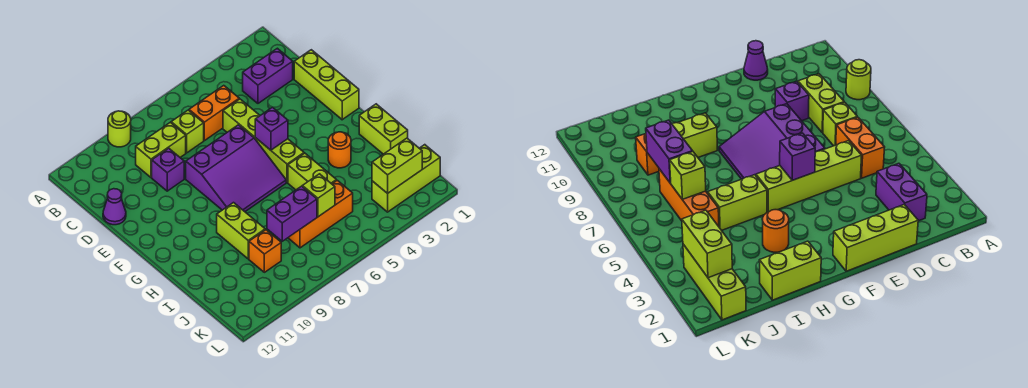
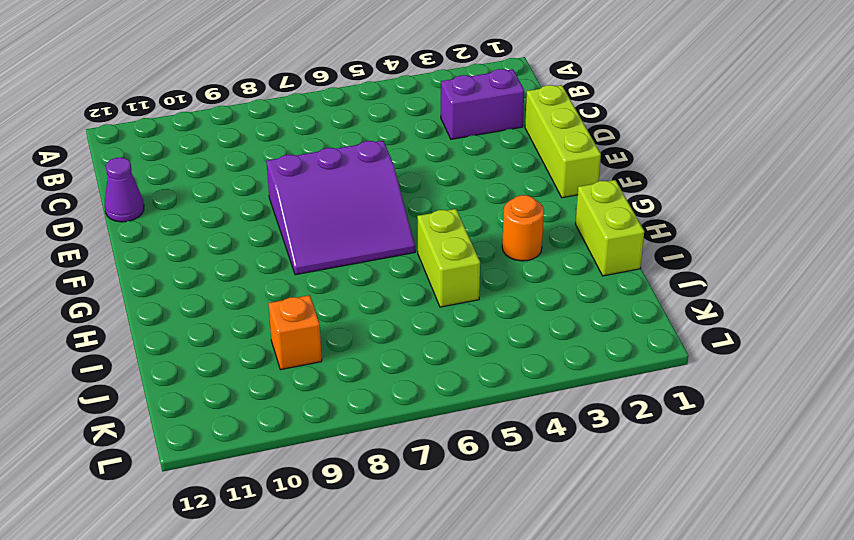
none -> lime round brick A9 level 1
none -> orange brick C5:C6 level 1
none -> lime brick C7 level 1

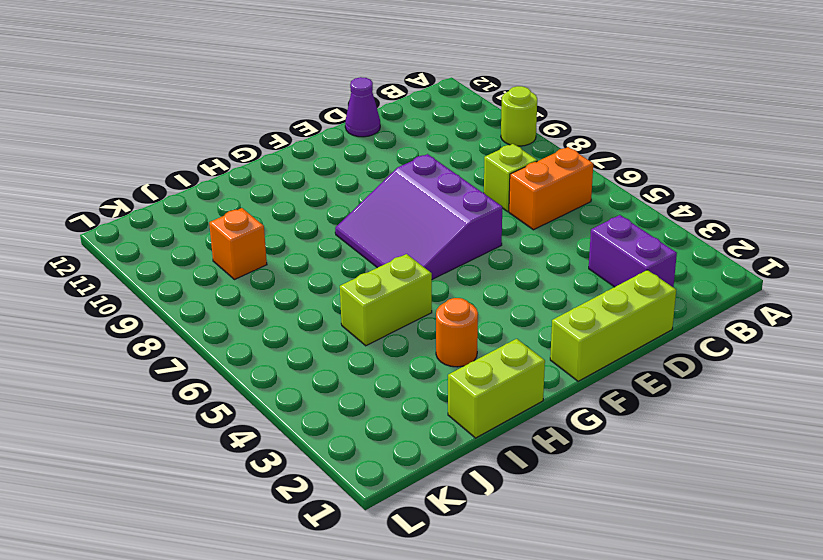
orange brick B6:C6 level 1 -> orange brick C5:C6 level 1
none -> lime brick C8:C9 level 1
none -> lime brick D5:G5 level 1
none -> purple brick D9 level 1

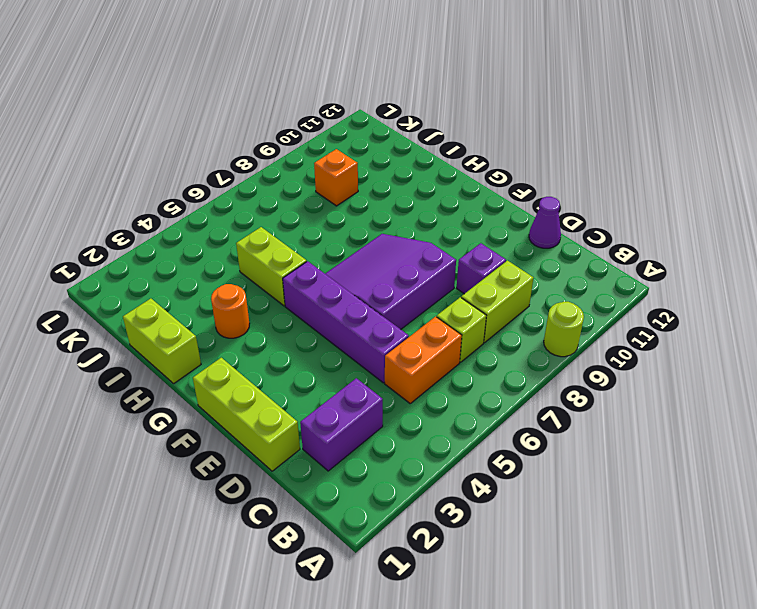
purple brick D5:G5 level 1 -> lime brick D5:G5 level 1
none -> lime brick H9:I9 level 1
none -> orange brick J5:J7 level 1
none -> lime brick K1:K3 level 1

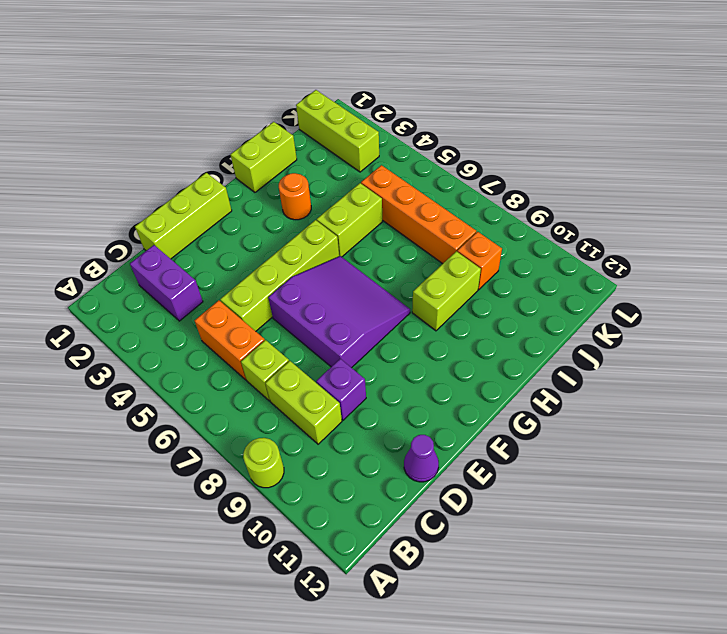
orange brick J5:J8 level 1 -> orange brick J5:J7 level 1
none -> purple brick F5 level 2
none -> lime brick J6 level 2
none -> purple brick J7:J8 level 2

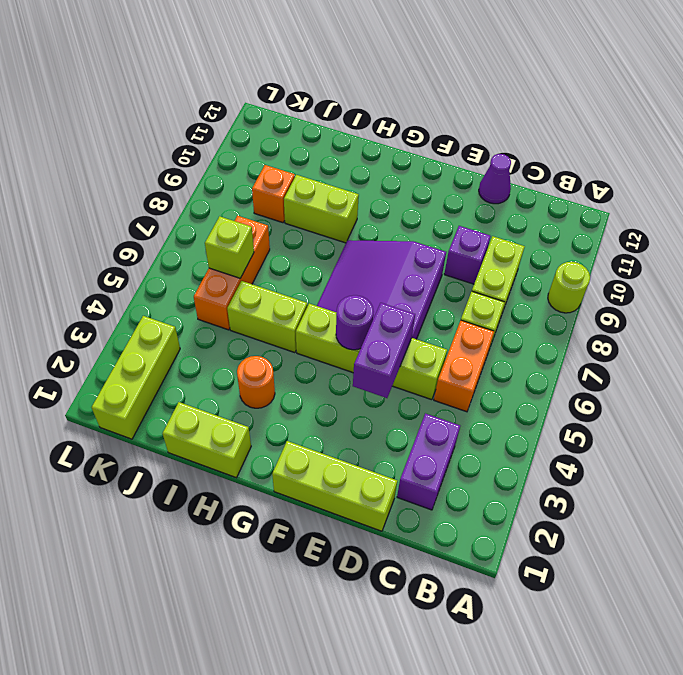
purple brick E4:E5 level 2 -> purple brick J7:J8 level 2
purple round brick F5 level 2 -> purple brick F5 level 2
none -> lime brick K2:K3 level 2

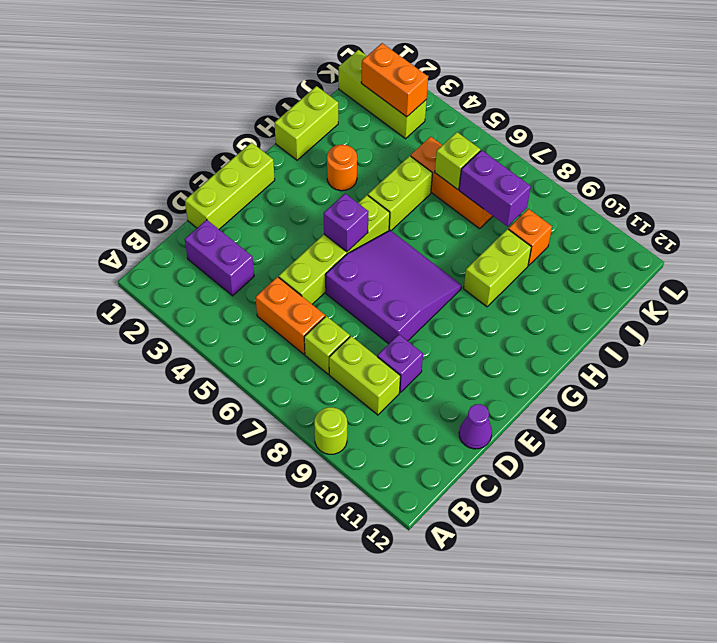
orange brick K2:K3 level 2 -> lime brick K2:K3 level 2

